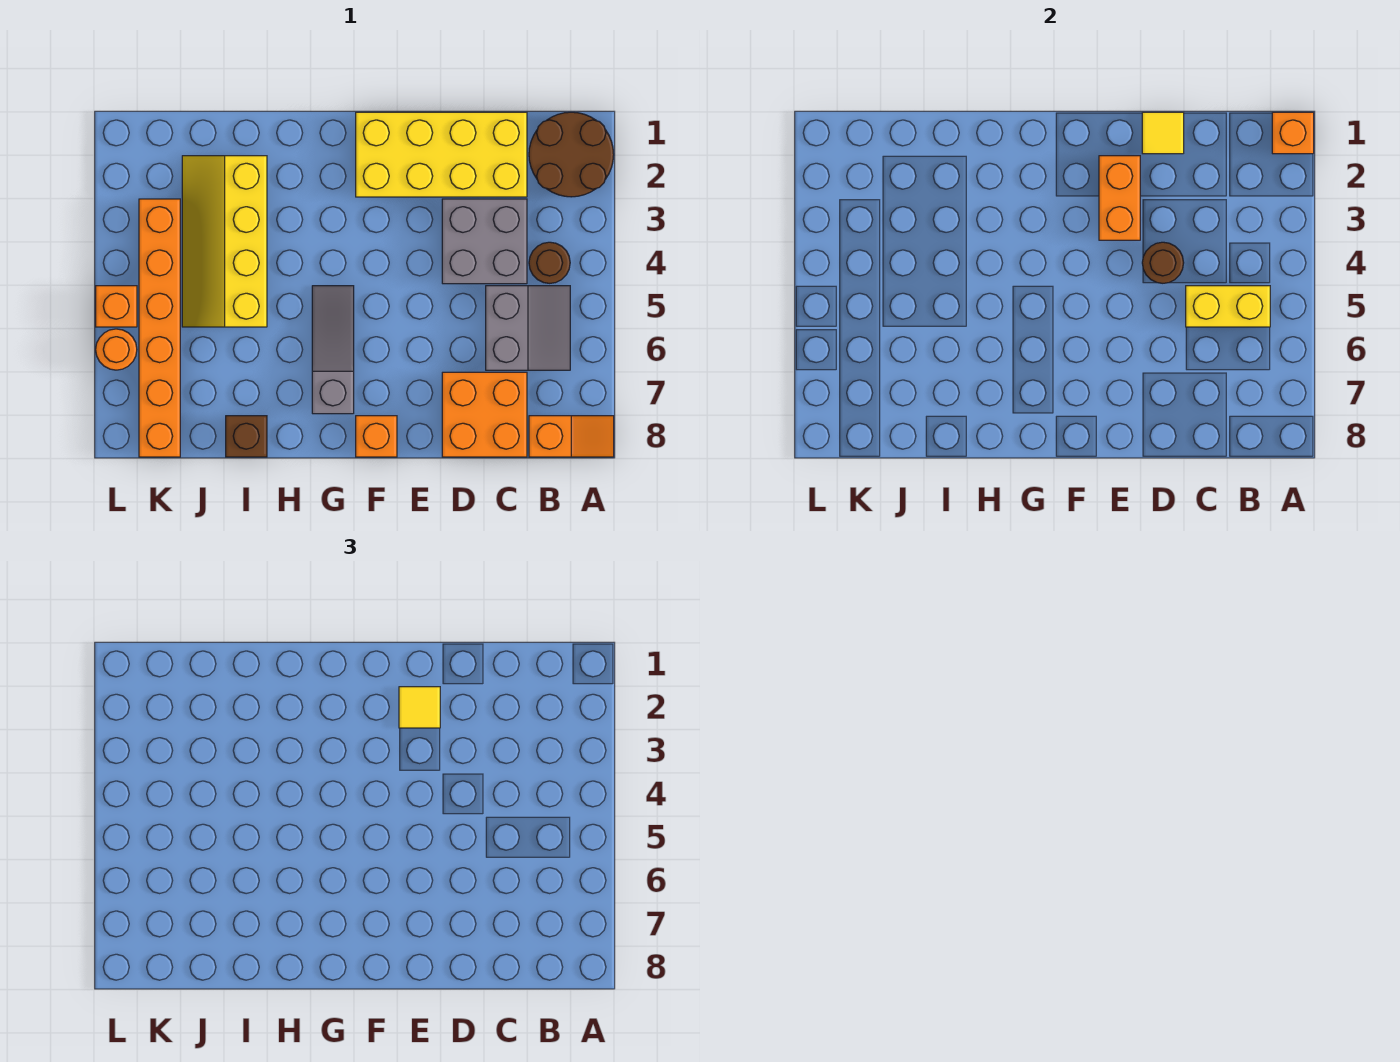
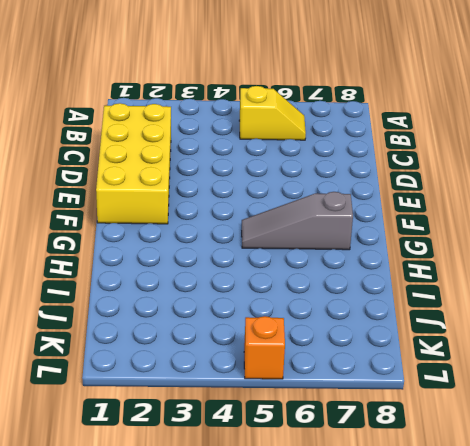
yellow slope B5:B6 level 1 top 5 -> grey slope B5:C6 level 1 top C
none -> brown round brick A1:B2 level 1
none -> orange slope A8:B8 level 1 top B
none -> brown round brick B4 level 1

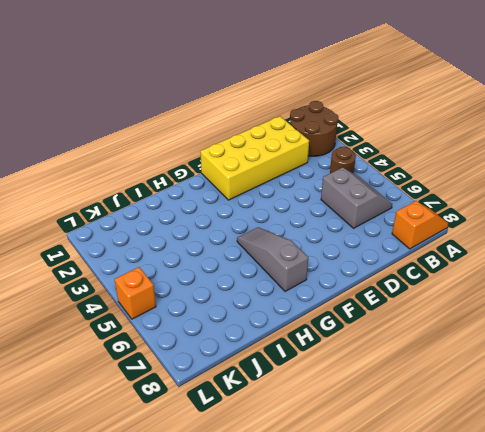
none -> grey brick C3:D4 level 1
none -> orange brick C7:D8 level 1
none -> orange brick F8 level 1

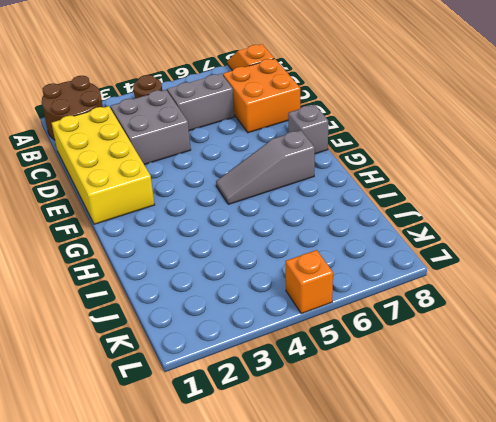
grey brick F8 level 1 -> orange brick F8 level 1
none -> yellow slope I2:J5 level 1 top I
none -> brown brick I8 level 1
none -> orange brick K3:K8 level 1

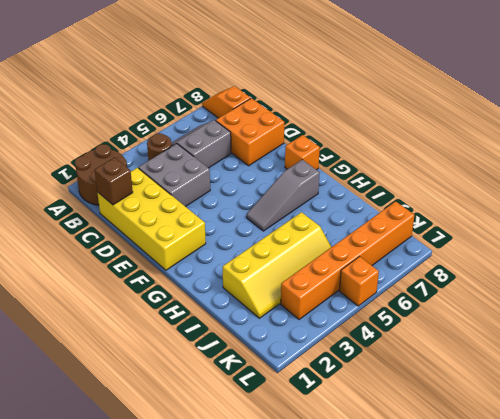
brown brick C1 level 2 -> brown brick I8 level 1
none -> orange round brick L6 level 1
none -> orange brick A1 level 2
none -> yellow brick B5:C5 level 2

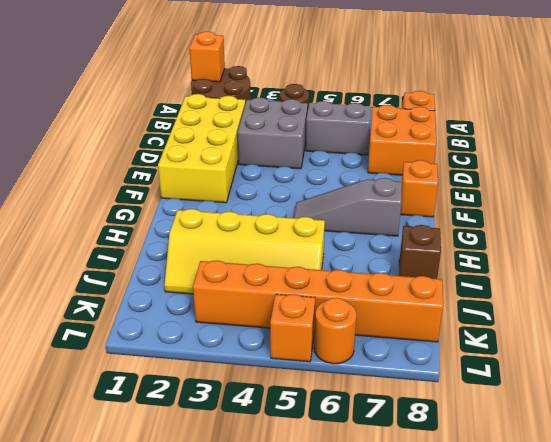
none -> yellow brick B5:C5 level 2
none -> yellow tile D1 level 2
none -> brown round brick D4 level 2

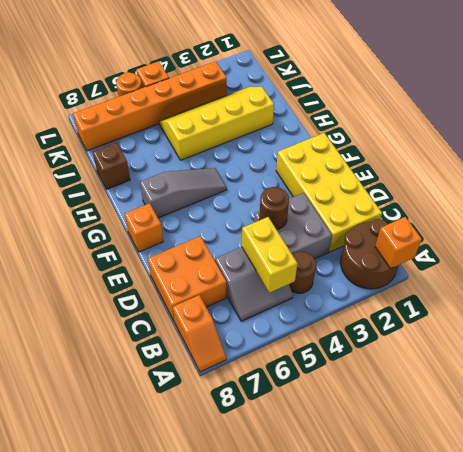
none -> yellow tile D1 level 2
none -> orange brick E2:E3 level 2
none -> yellow tile E2 level 3

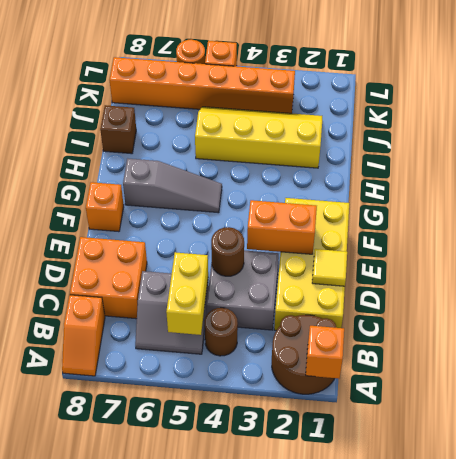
none -> yellow tile E2 level 3

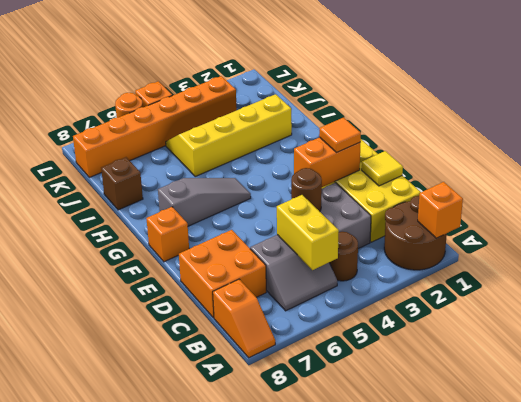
orange tile E2 level 3 -> yellow tile E2 level 3

